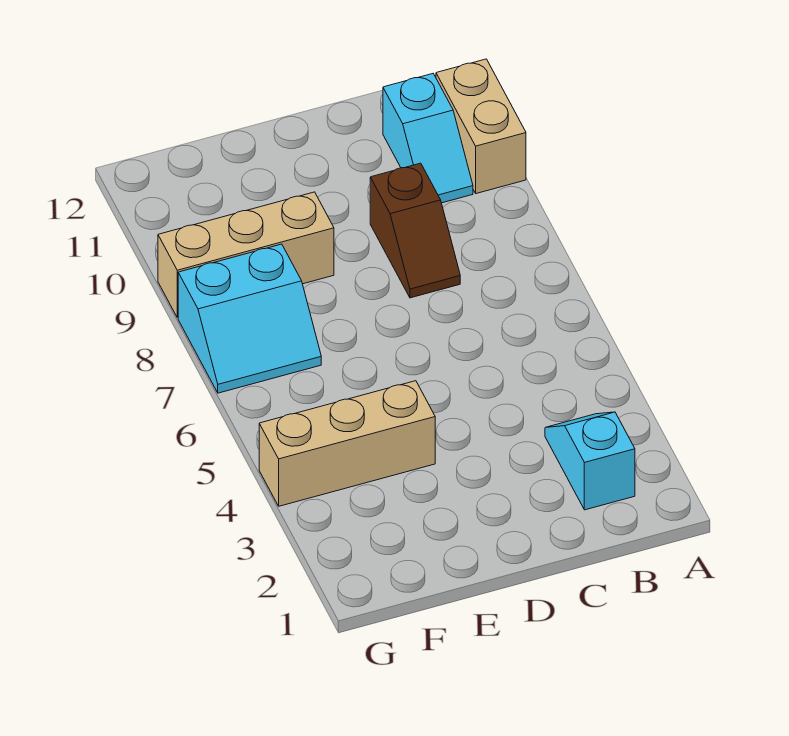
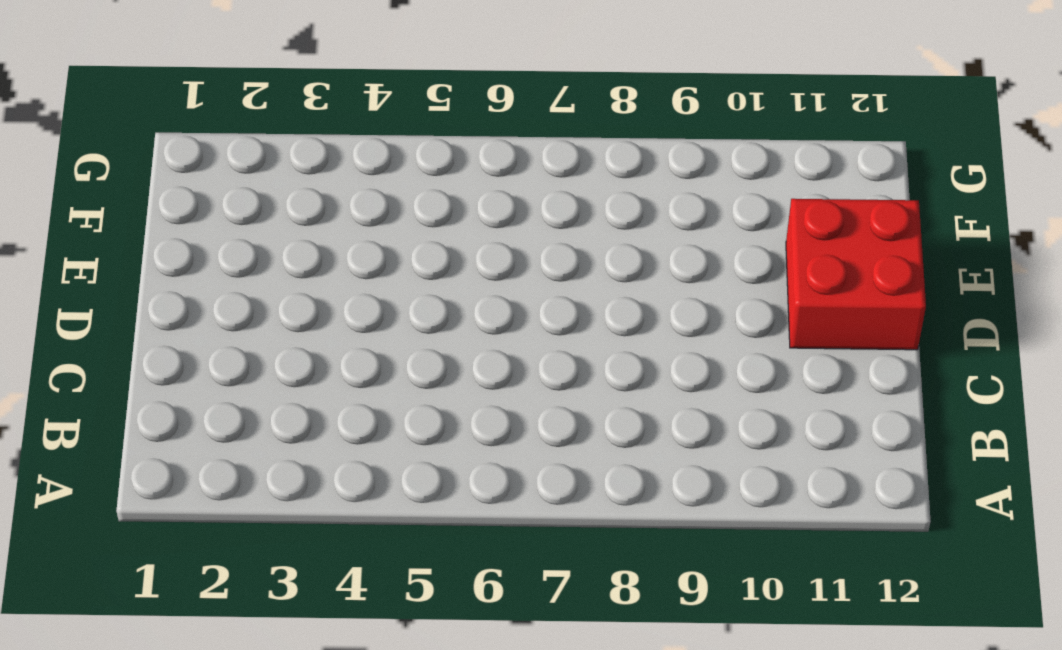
red brick D11:E12 level 1 -> none
none -> tan brick A10:A11 level 1
none -> cyan slope B2:B3 level 1 top 2

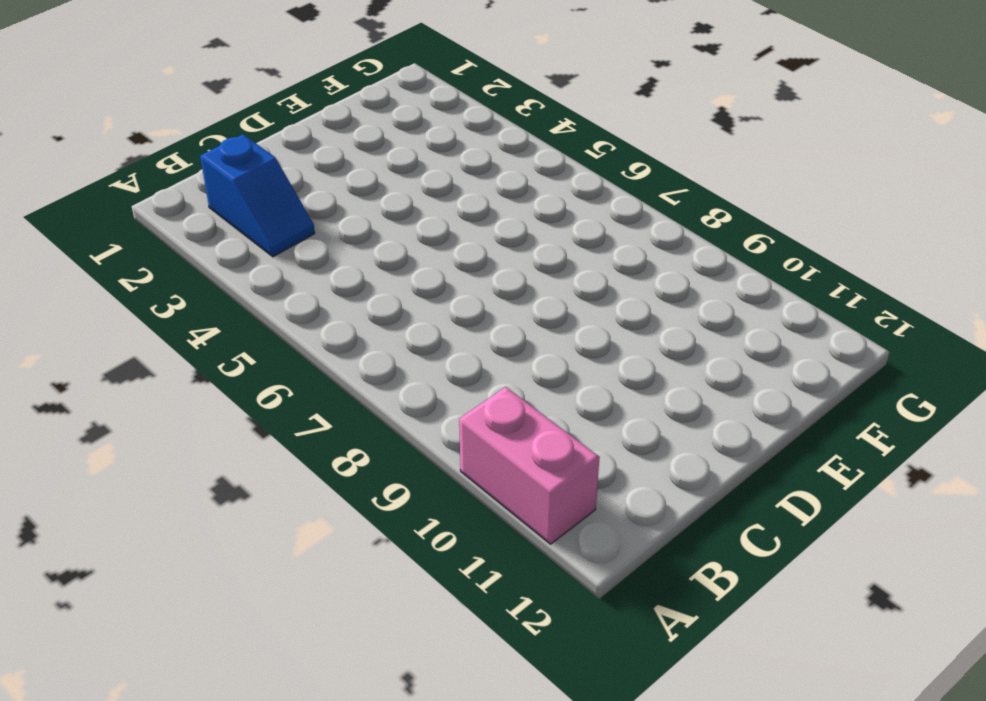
pink brick A10:A11 level 1 -> tan brick A10:A11 level 1
blue slope B2:B3 level 1 top 2 -> cyan slope B2:B3 level 1 top 2
none -> cyan slope B10:B11 level 1 top 11
none -> brown slope C8:C9 level 1 top 9

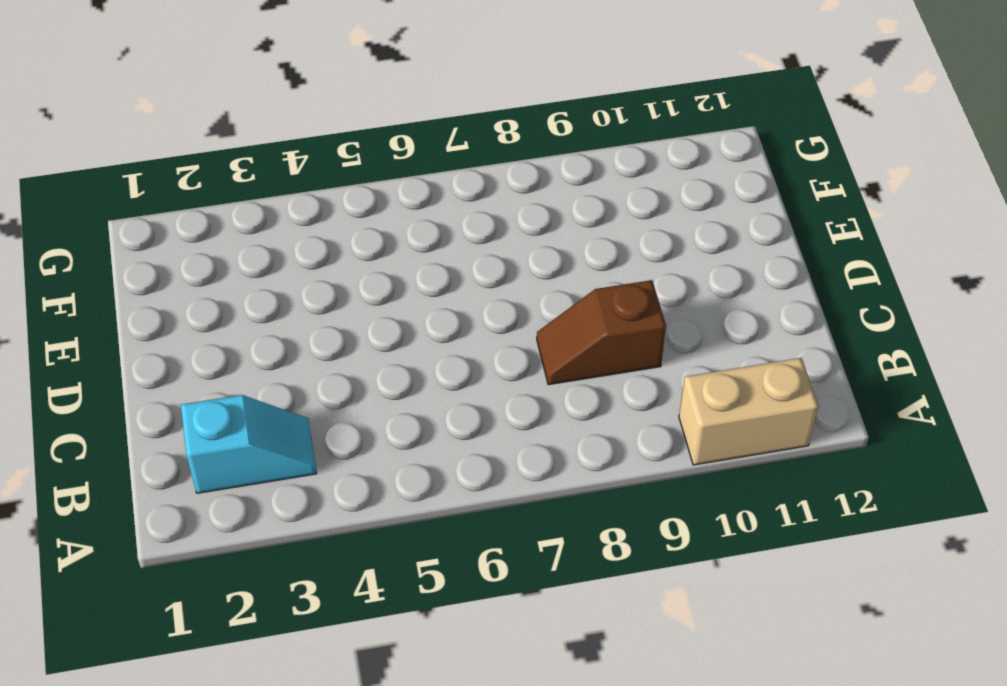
none -> cyan slope B10:B11 level 1 top 11
none -> tan brick E4:G4 level 1

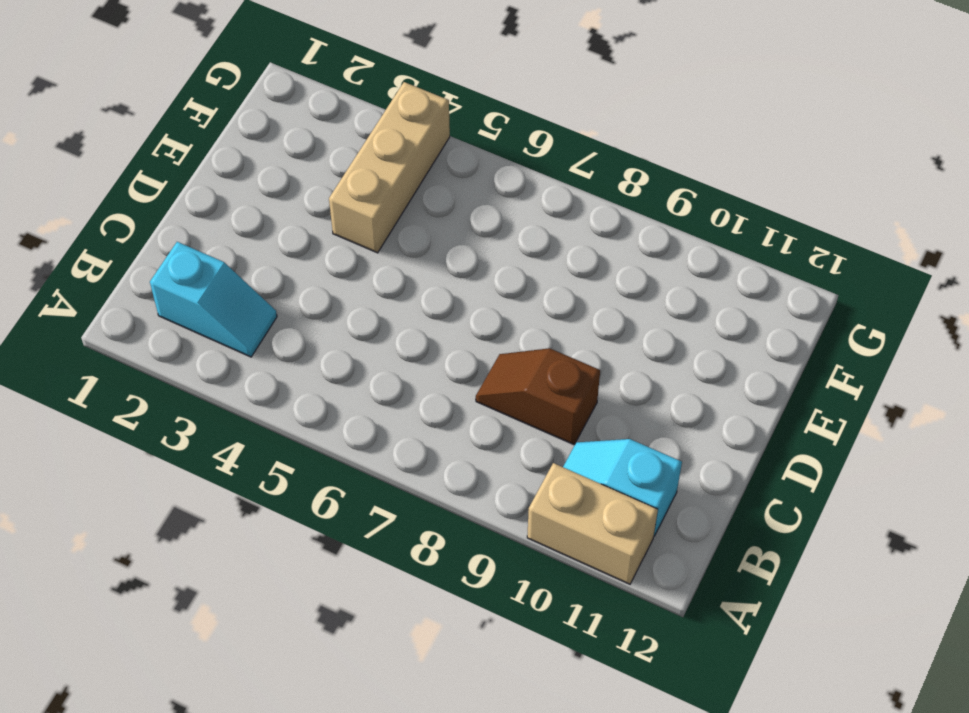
none -> tan brick E9:G9 level 1
none -> cyan slope F7:G8 level 1 top 8

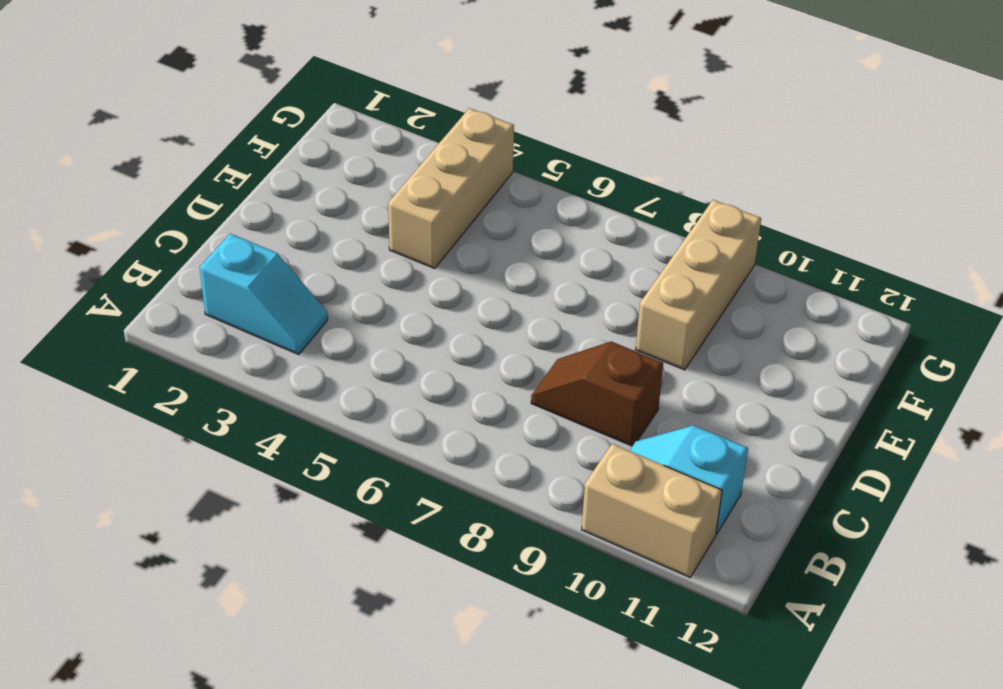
none -> cyan slope F7:G8 level 1 top 8

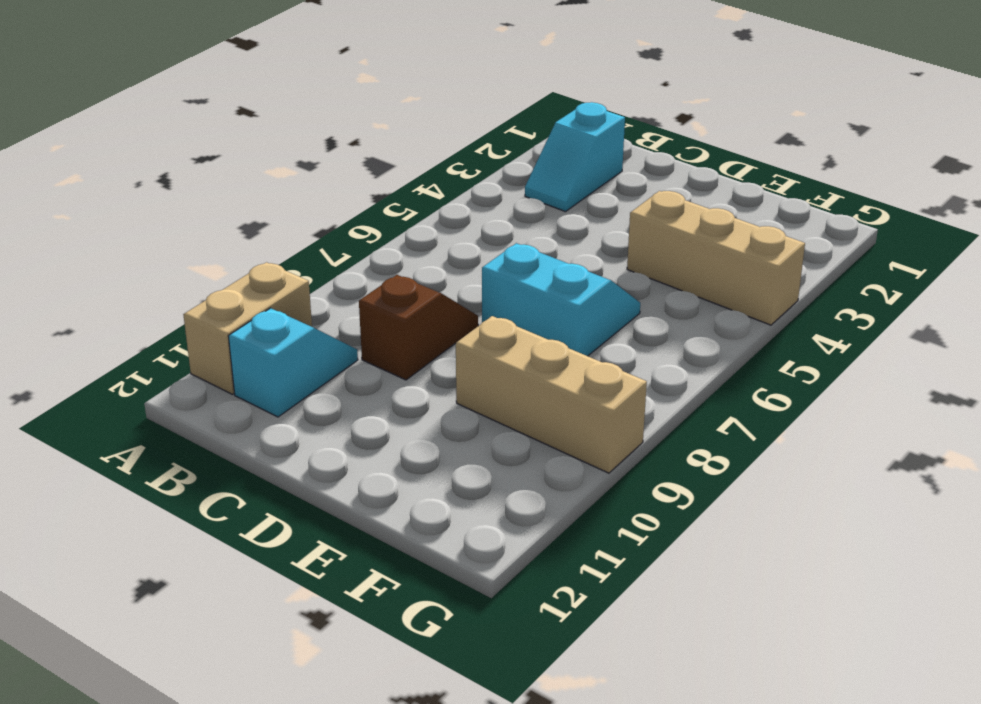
cyan slope D6:E7 level 1 top 7 -> cyan slope F7:G8 level 1 top 8

